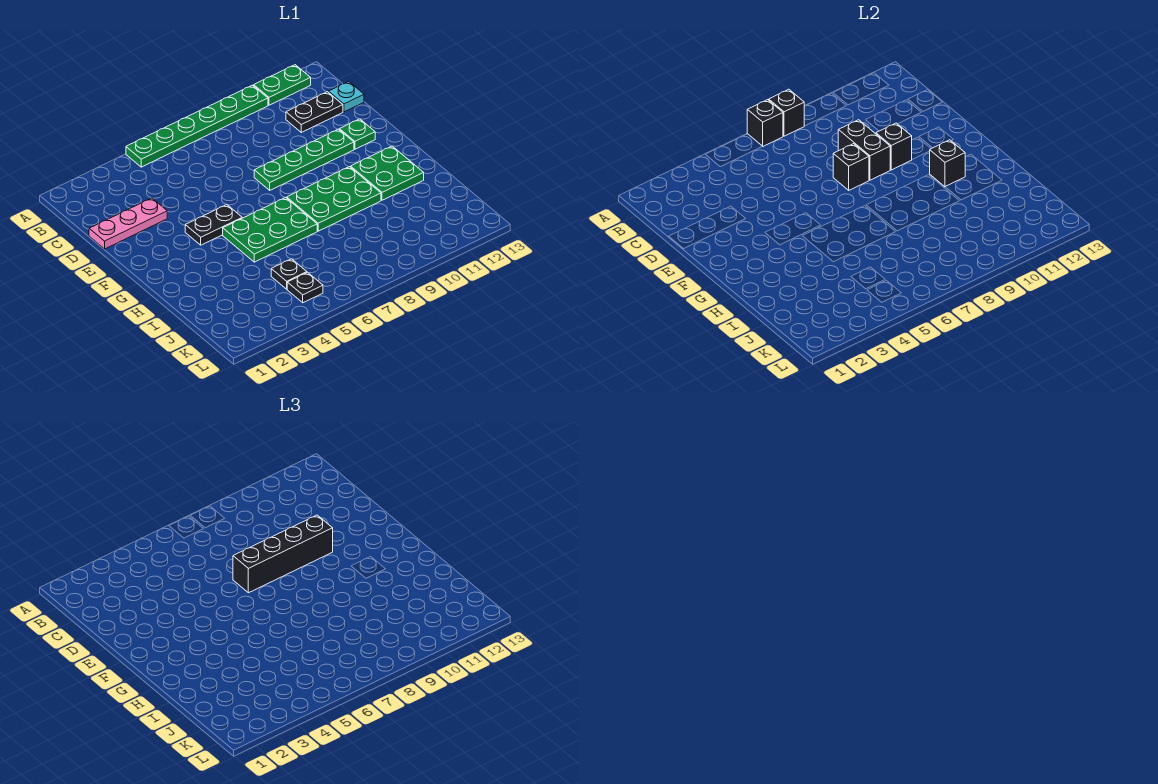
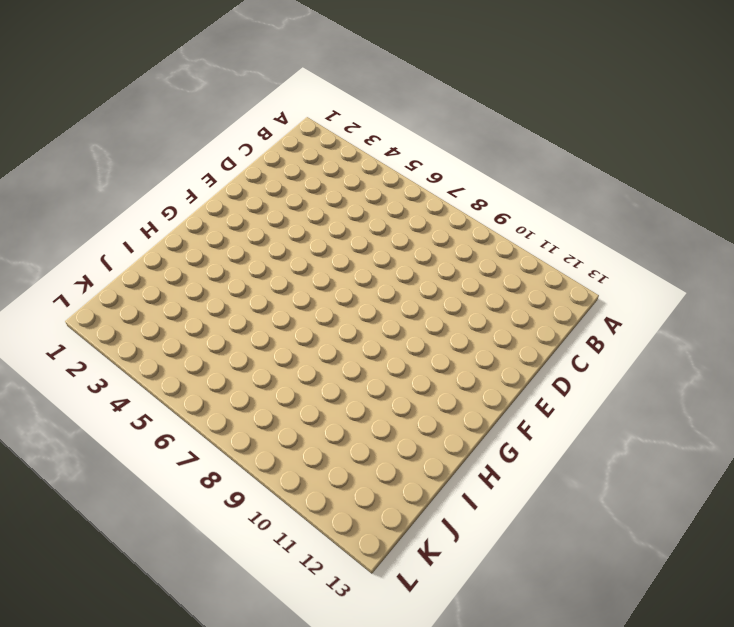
none -> green plate A5:A10 level 1
none -> green plate A11:A12 level 1
none -> black plate C11:C12 level 1

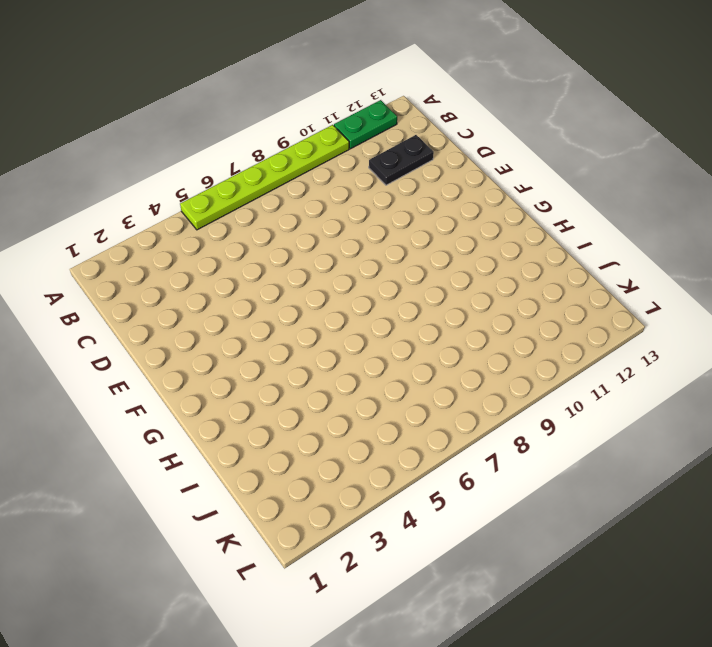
lime plate A5:A10 level 1 -> green plate A5:A10 level 1
none -> cyan plate C13 level 1
none -> pink plate D1:D3 level 1
none -> green plate E8:E11 level 1

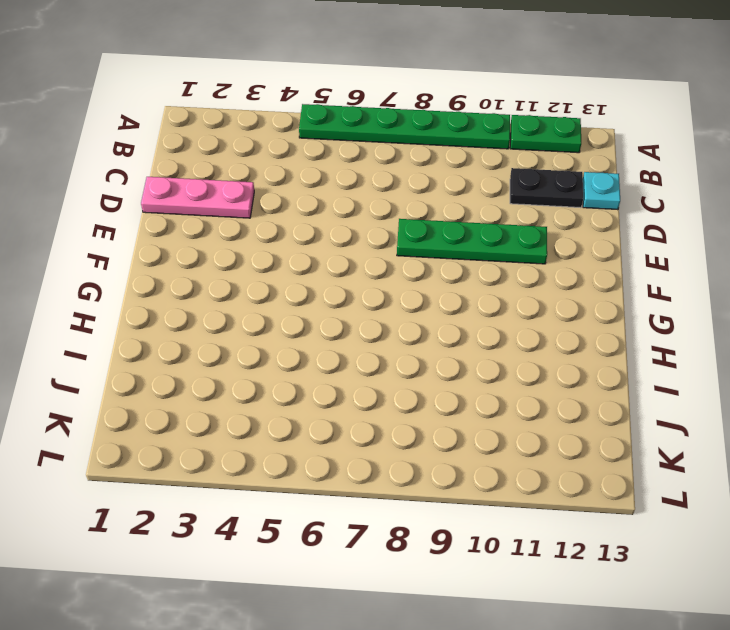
none -> green plate E12 level 1
none -> black plate F4:F5 level 1
none -> green plate G5:H7 level 1

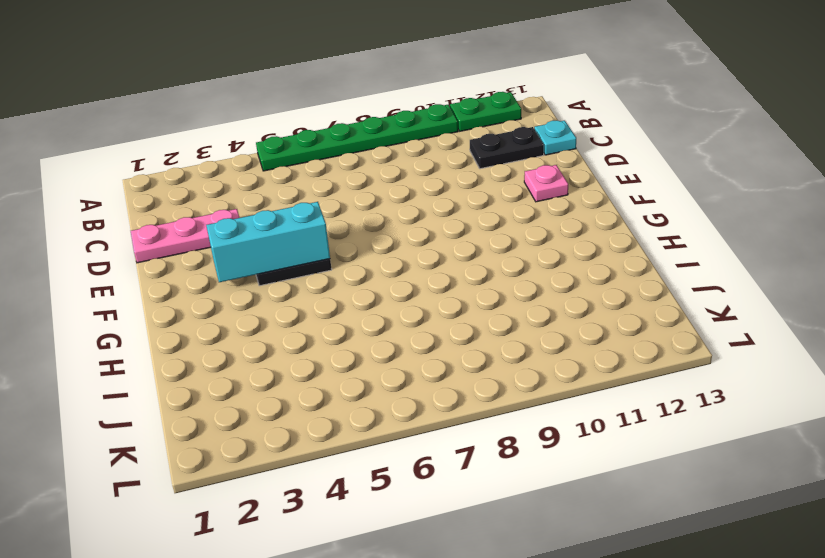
pink plate E12 level 1 -> green plate E12 level 1
cyan brick F3:F5 level 2 -> none
none -> green plate E8:E11 level 1
none -> green plate G5:H7 level 1
none -> green plate G8:H10 level 1

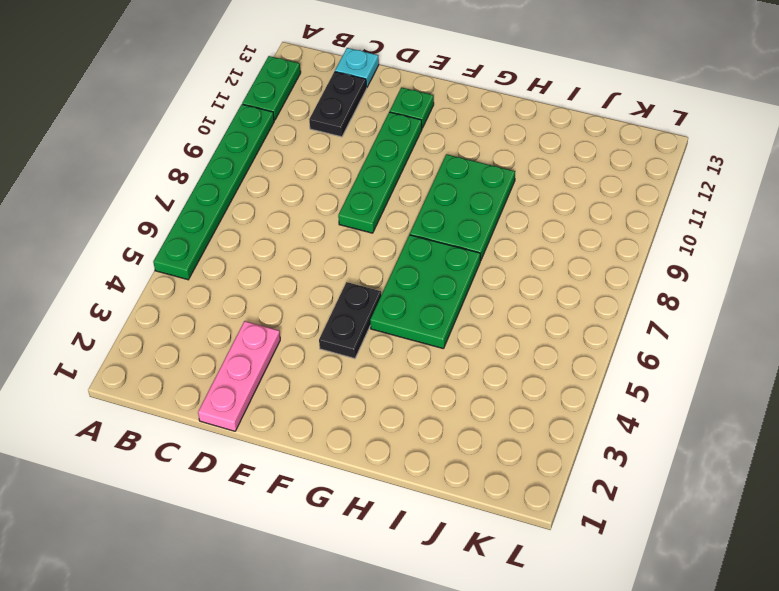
none -> green plate G11:H12 level 1
none -> black plate J5 level 1
none -> black plate K5 level 1

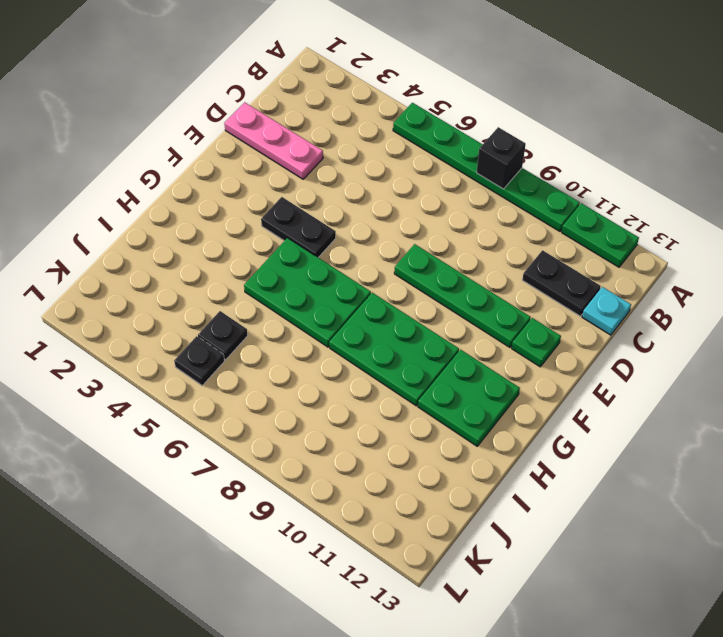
none -> black brick A7 level 2
none -> black brick D9:E9 level 2
none -> black brick E8 level 2

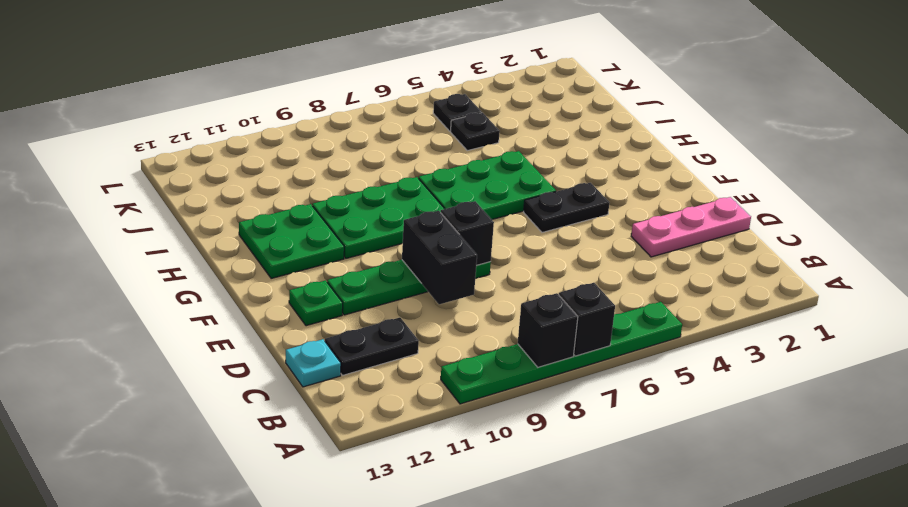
none -> green plate A11:A12 level 1
none -> black brick E10 level 2
none -> black brick G11 level 2

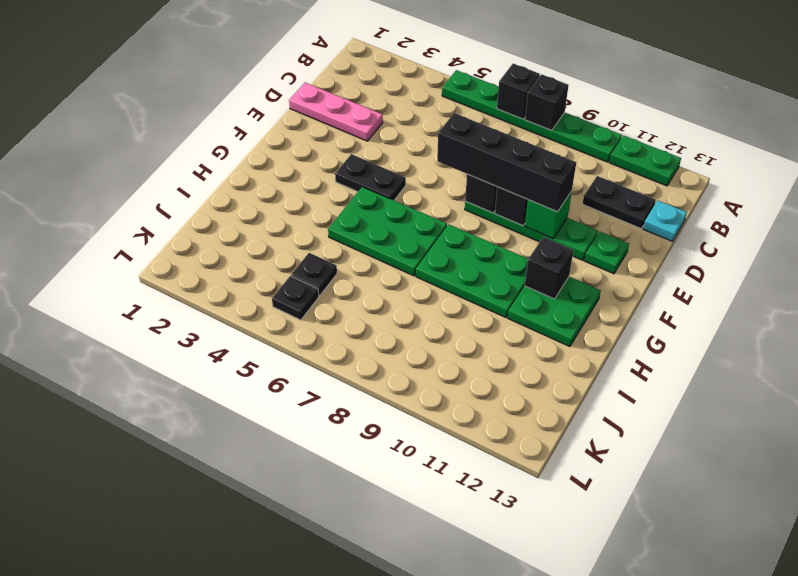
green brick E10 level 2 -> black brick E10 level 2

